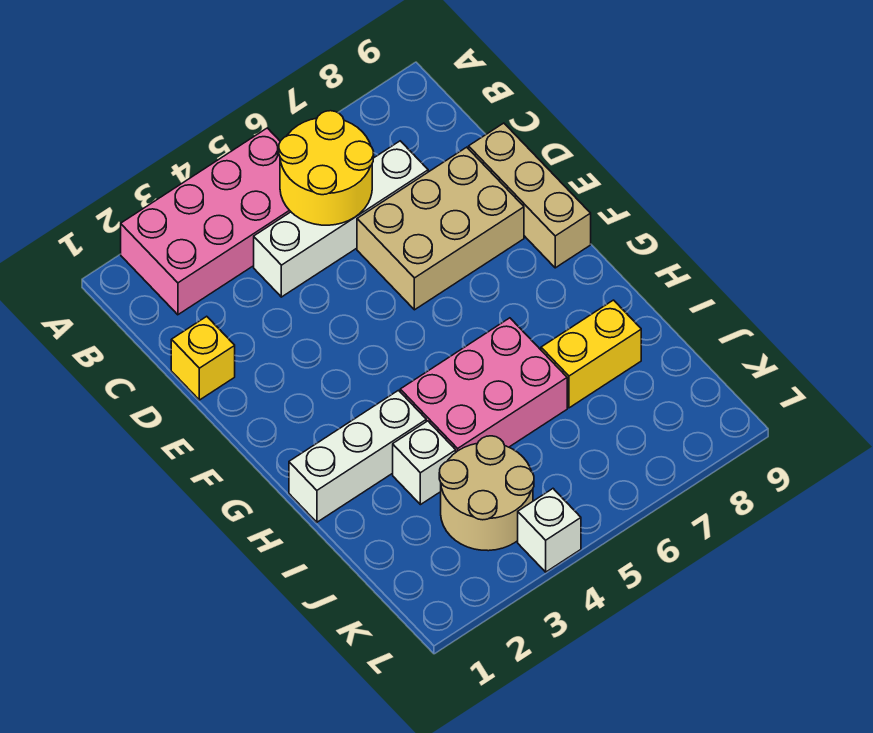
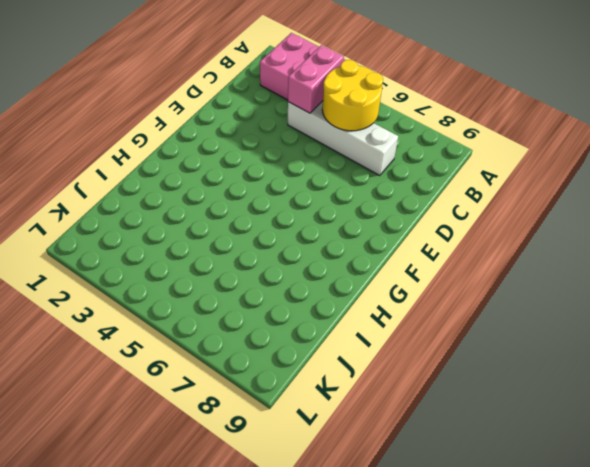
pink brick B4:C4 level 2 -> none
none -> yellow brick D1 level 1
none -> tan brick D6:E8 level 1
none -> tan brick D9:F9 level 1

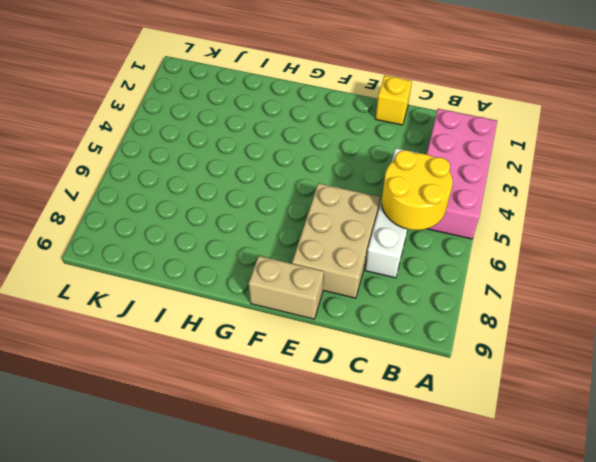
tan brick E9:F9 level 1 -> tan brick D9:F9 level 1
none -> white brick H1:H3 level 1
none -> pink brick H4:I6 level 1
none -> white brick I3 level 1

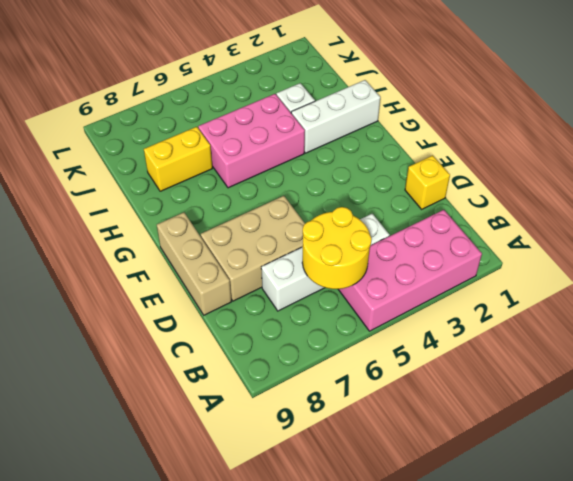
none -> tan round brick J3:K4 level 1
none -> white brick L4 level 1

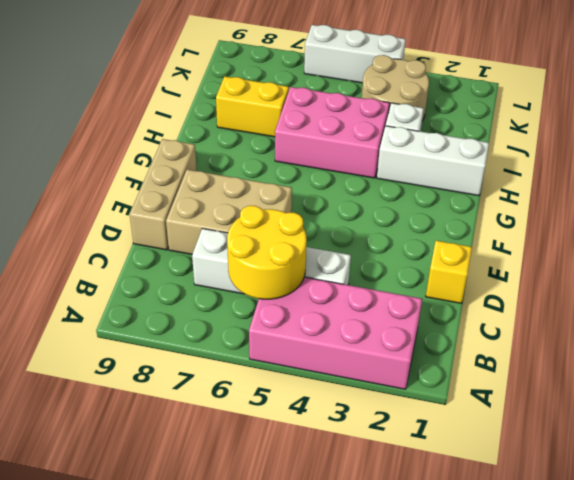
white brick L4:L6 level 1 -> white brick L4 level 1

